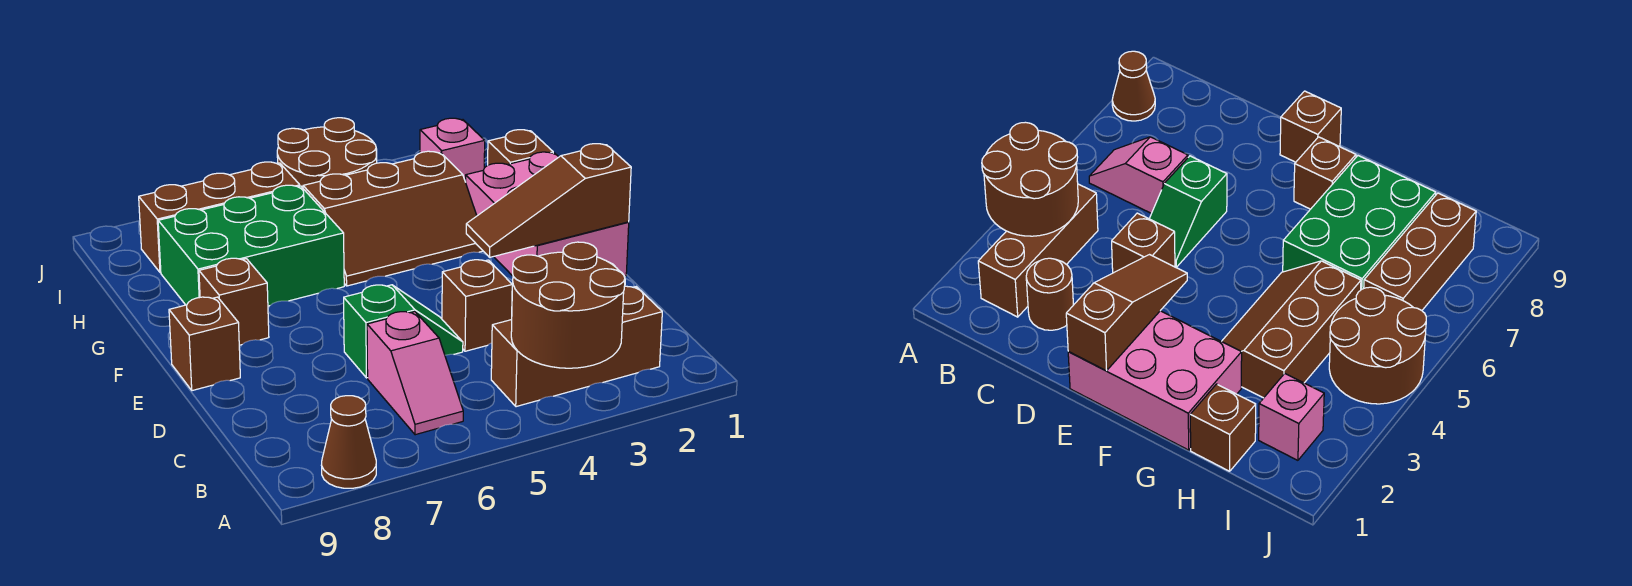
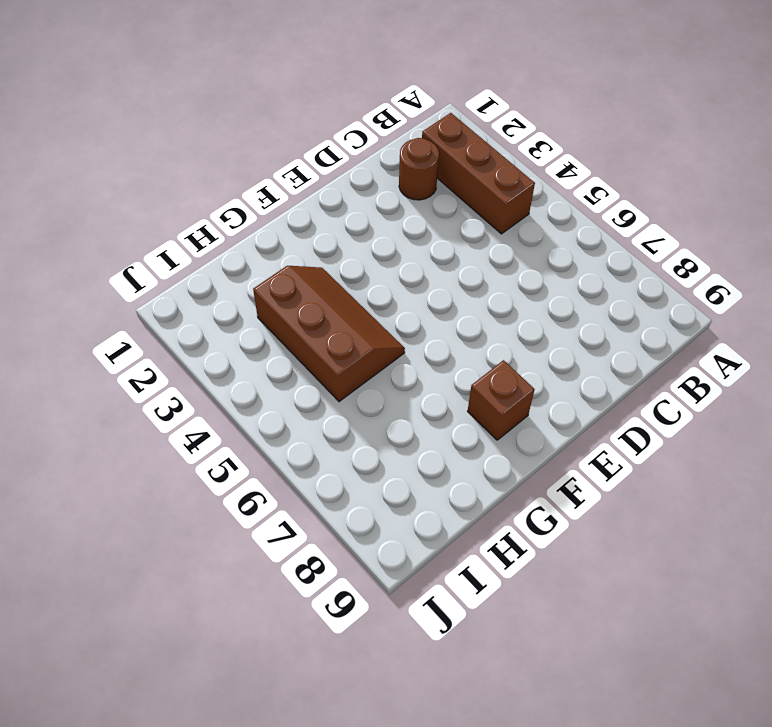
none -> brown cone A8 level 1
none -> pink slope B6:C6 level 1 top C
none -> brown brick D4 level 1

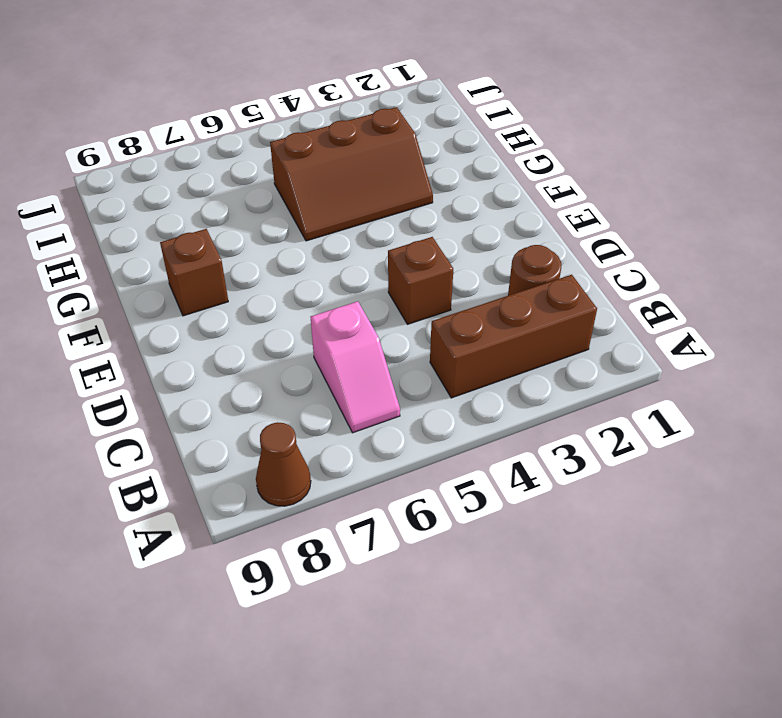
none -> green slope D5:D6 level 1 top 6
none -> pink brick E1:G2 level 1
none -> brown brick E9 level 1

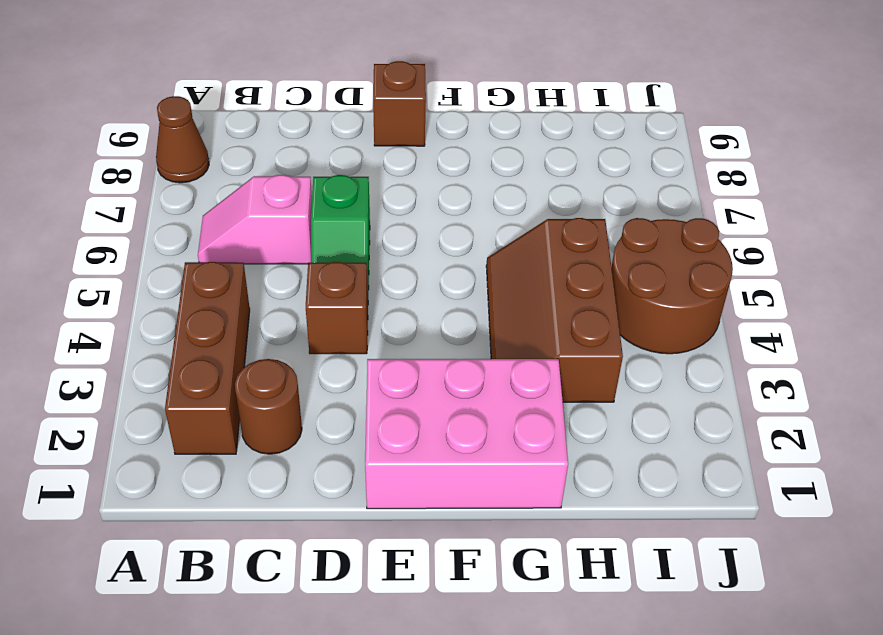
none -> brown brick F8 level 1
none -> green brick G6:H8 level 1
none -> brown brick H1 level 1

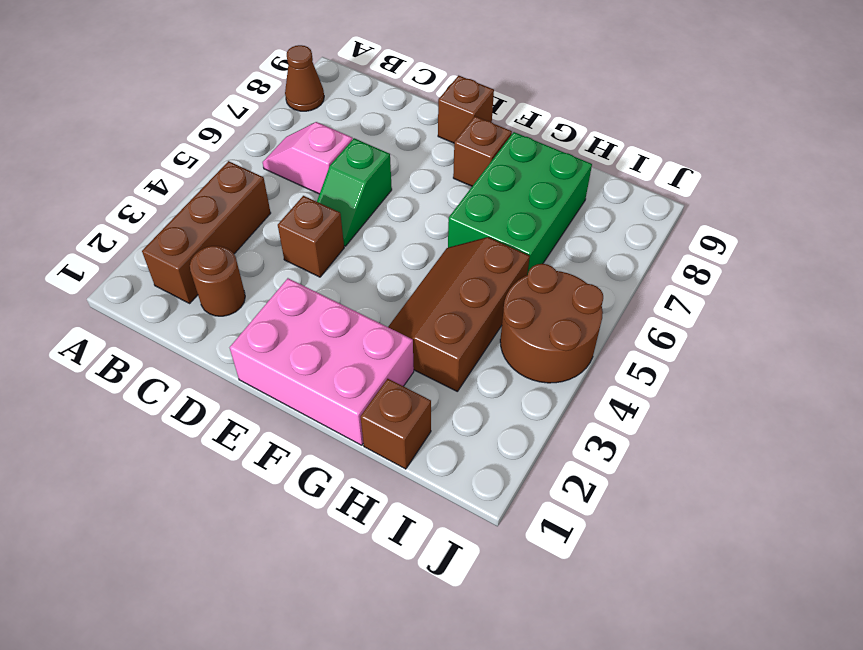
none -> pink brick I2 level 1
none -> brown brick I6:I8 level 1
none -> brown round brick A3:B4 level 2

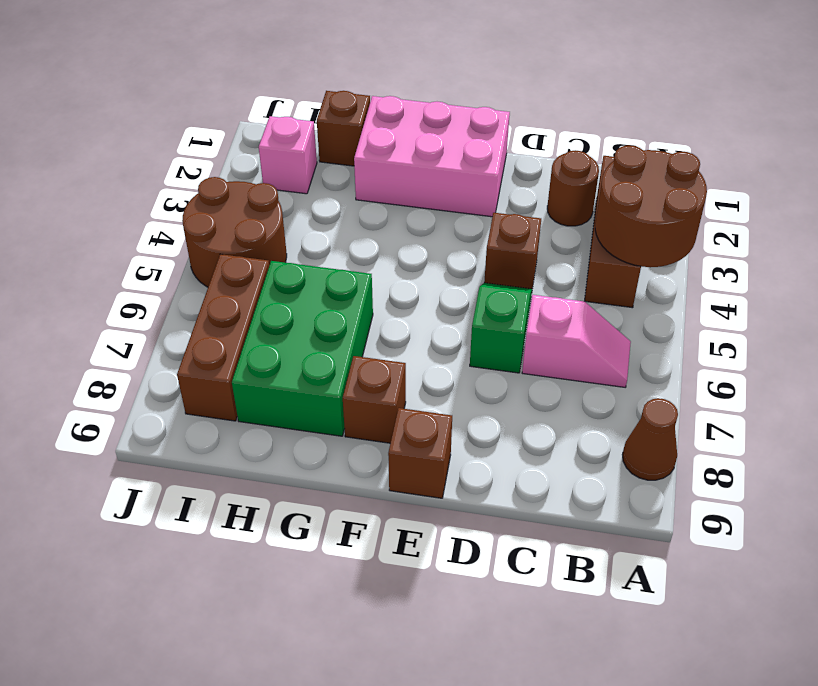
none -> brown slope G3:H5 level 1 top H
none -> brown slope E1:E3 level 2 top 1

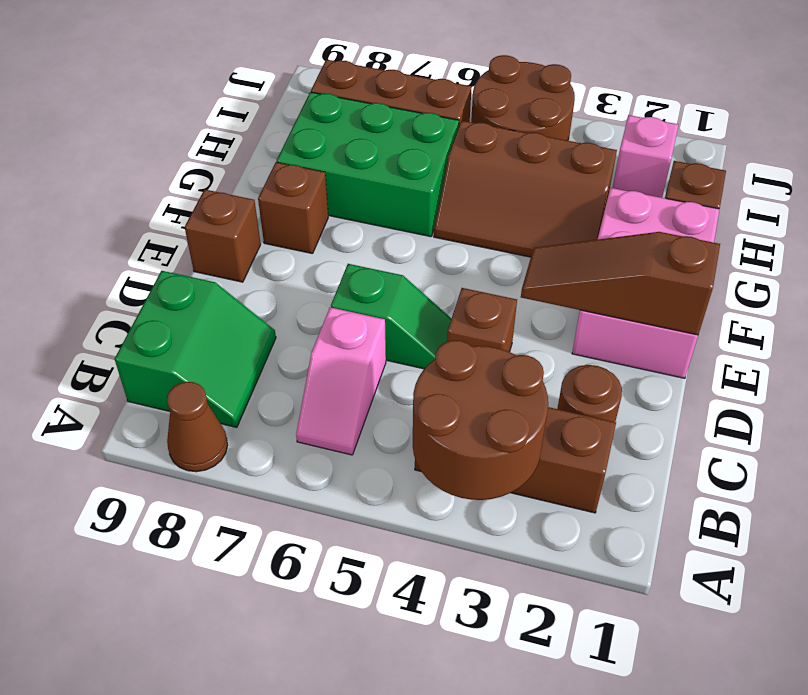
green slope B8:C9 level 1 top 9 -> none

